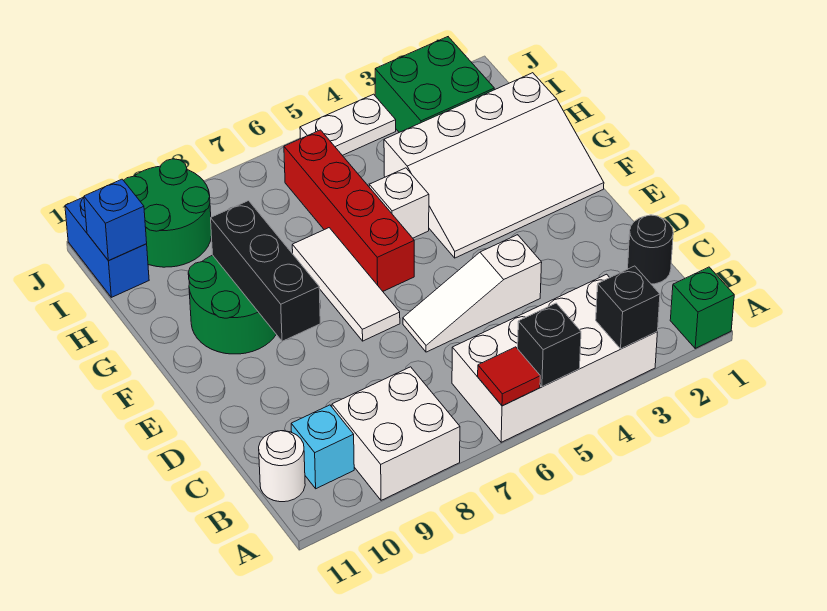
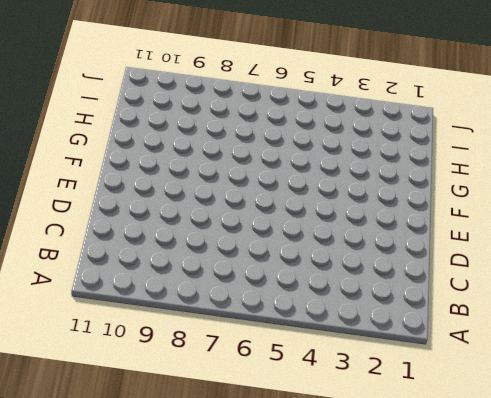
none -> green brick A1 level 1
none -> white brick A3:B6 level 1
none -> white brick A8:B9 level 1

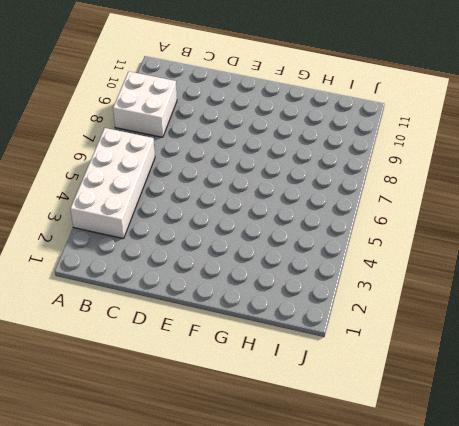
none -> green brick A1 level 1
none -> cyan brick B10 level 1
none -> white round brick B11 level 1

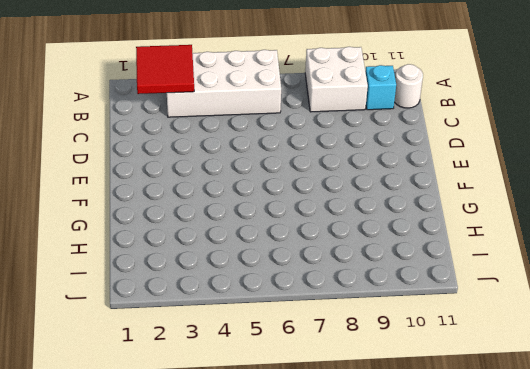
red tile A2:B3 level 2 -> black brick A3 level 2
none -> green brick A1 level 1
none -> black round brick C1 level 1
none -> white slope D4:D6 level 1 top 4

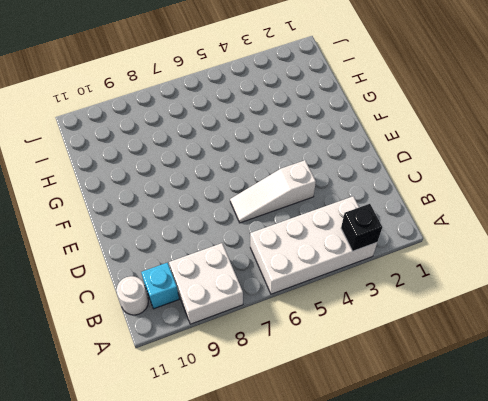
none -> green brick A1 level 1
none -> black round brick C1 level 1
none -> white tile E7:G7 level 1

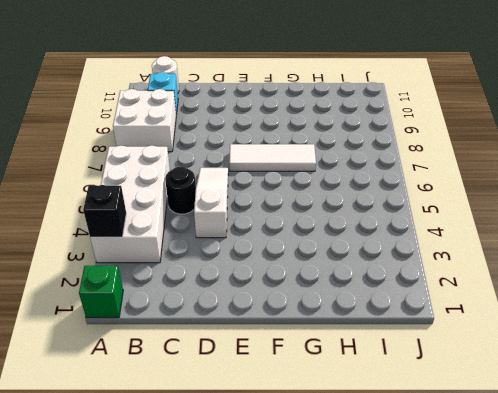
black round brick C5 level 1 -> black round brick C1 level 1
none -> white slope F1:H4 level 1 top H
none -> red brick F6:I6 level 1
none -> green round brick F9:G10 level 1

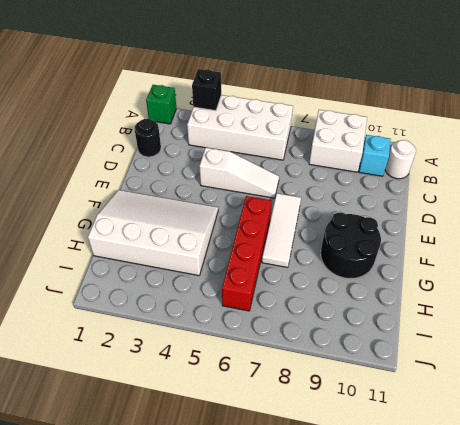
black round brick F9:G10 level 1 -> green round brick F9:G10 level 1
none -> white brick G5 level 1
none -> green brick I2:J3 level 1
none -> green round brick I9:J10 level 1

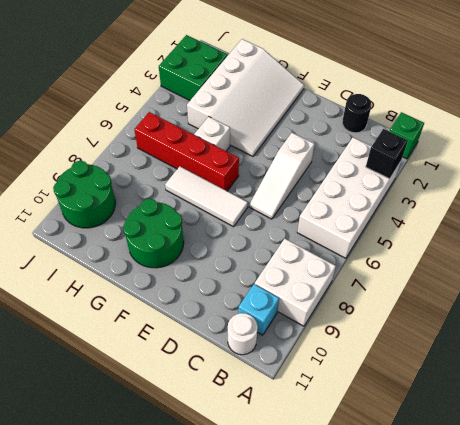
none -> blue brick I11:J11 level 1
none -> white plate J4:J5 level 1
none -> black brick A5 level 2

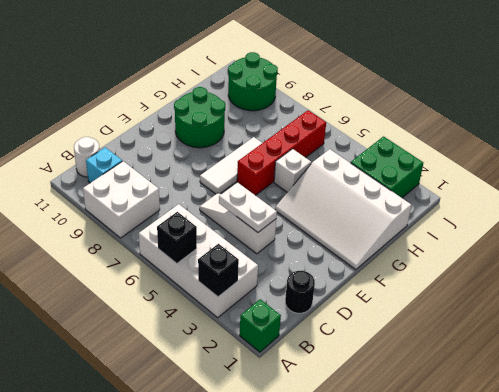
white plate D4:D5 level 2 -> white plate J4:J5 level 1
none -> blue brick I11:J11 level 1
none -> red tile A6 level 2
none -> black brick E9:G9 level 2

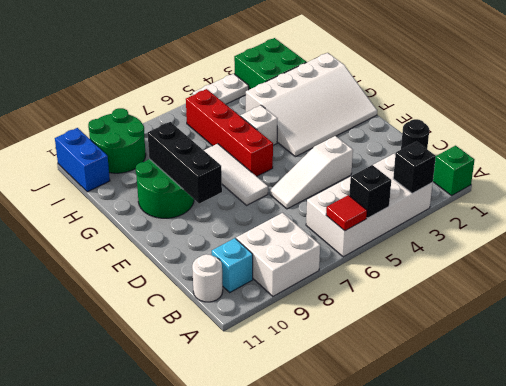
none -> blue brick I11 level 2

